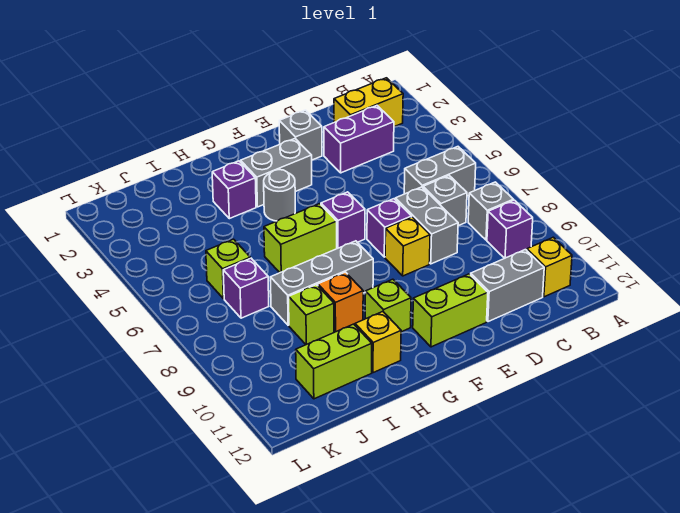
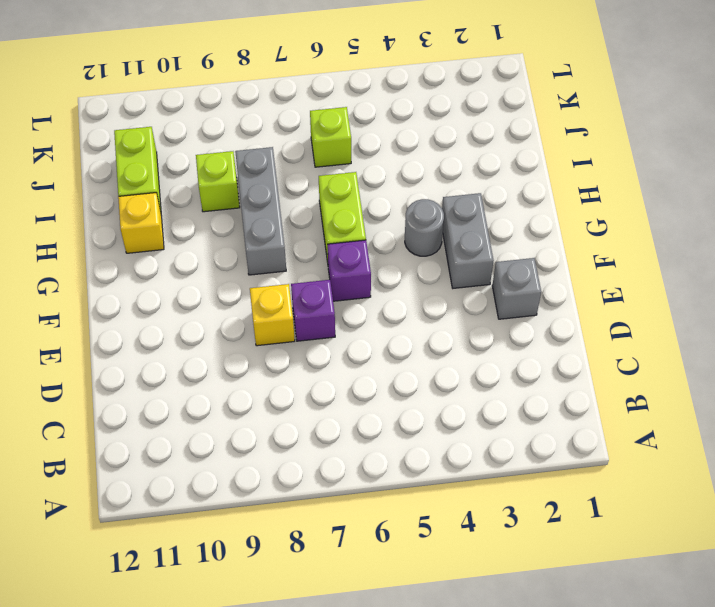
none -> yellow brick B2:C2 level 1
none -> grey brick B6:C6 level 1
none -> grey brick B8 level 1

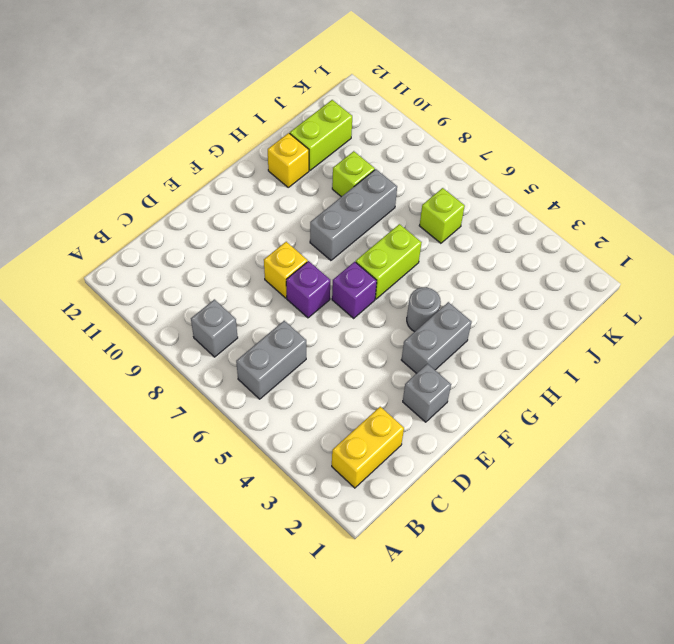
none -> purple brick B9 level 1
none -> yellow brick B11 level 1
none -> purple brick C3:D3 level 1

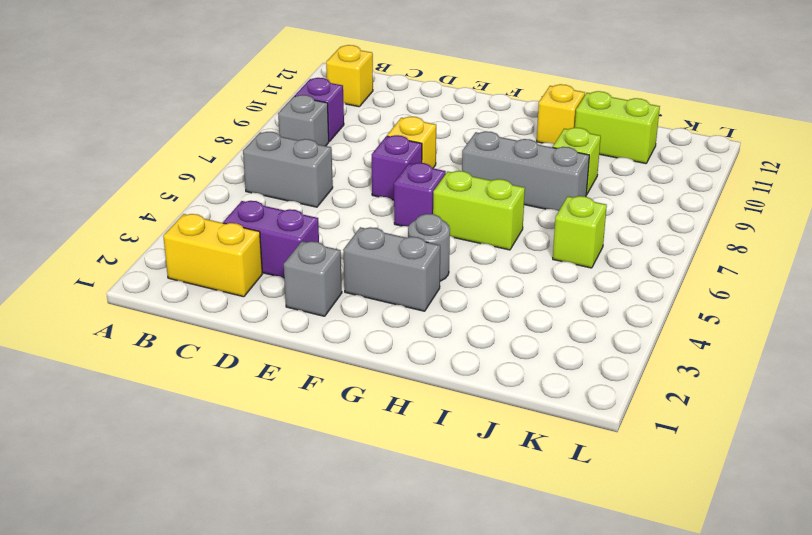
none -> grey brick C7 level 1
none -> grey brick C11:D11 level 1
none -> grey brick D7:D8 level 1

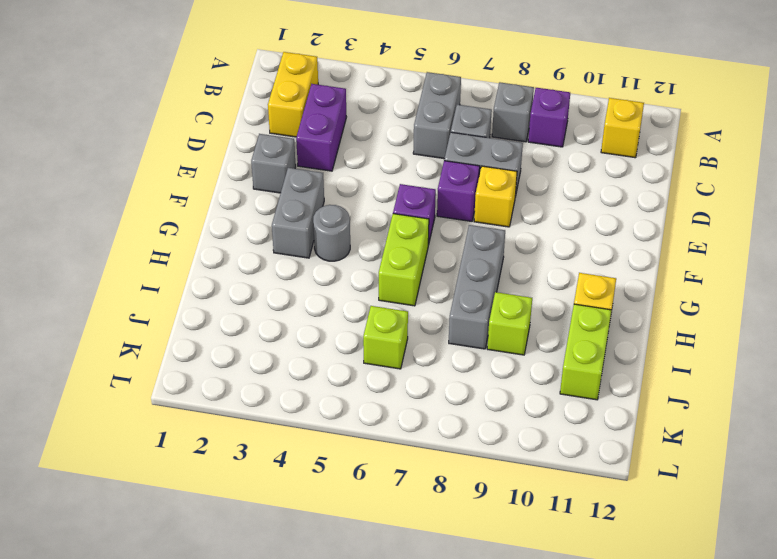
none -> grey brick C11:D11 level 1
none -> lime brick E11:F11 level 1
none -> lime brick G10 level 1

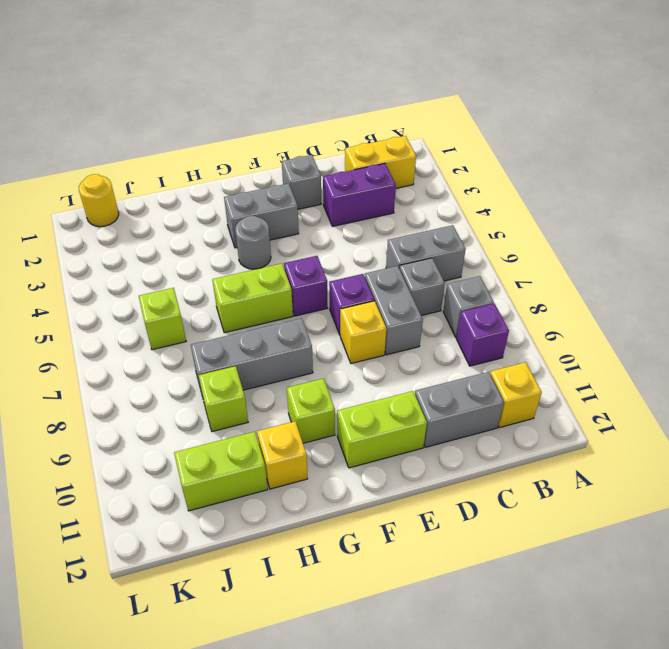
yellow round brick K1 level 1 -> none
none -> purple brick H3 level 1
none -> orange brick H9 level 1
none -> purple brick J7 level 1

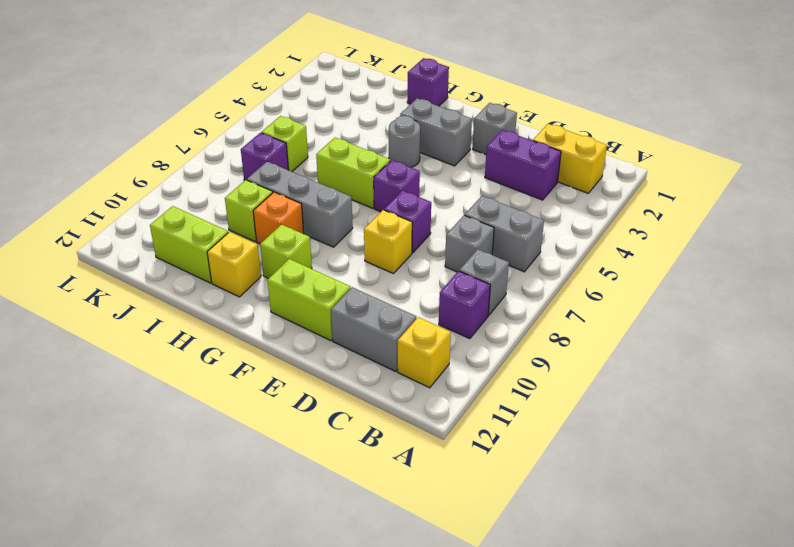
purple brick H1 level 1 -> purple brick H3 level 1
none -> grey brick D7:D8 level 1

